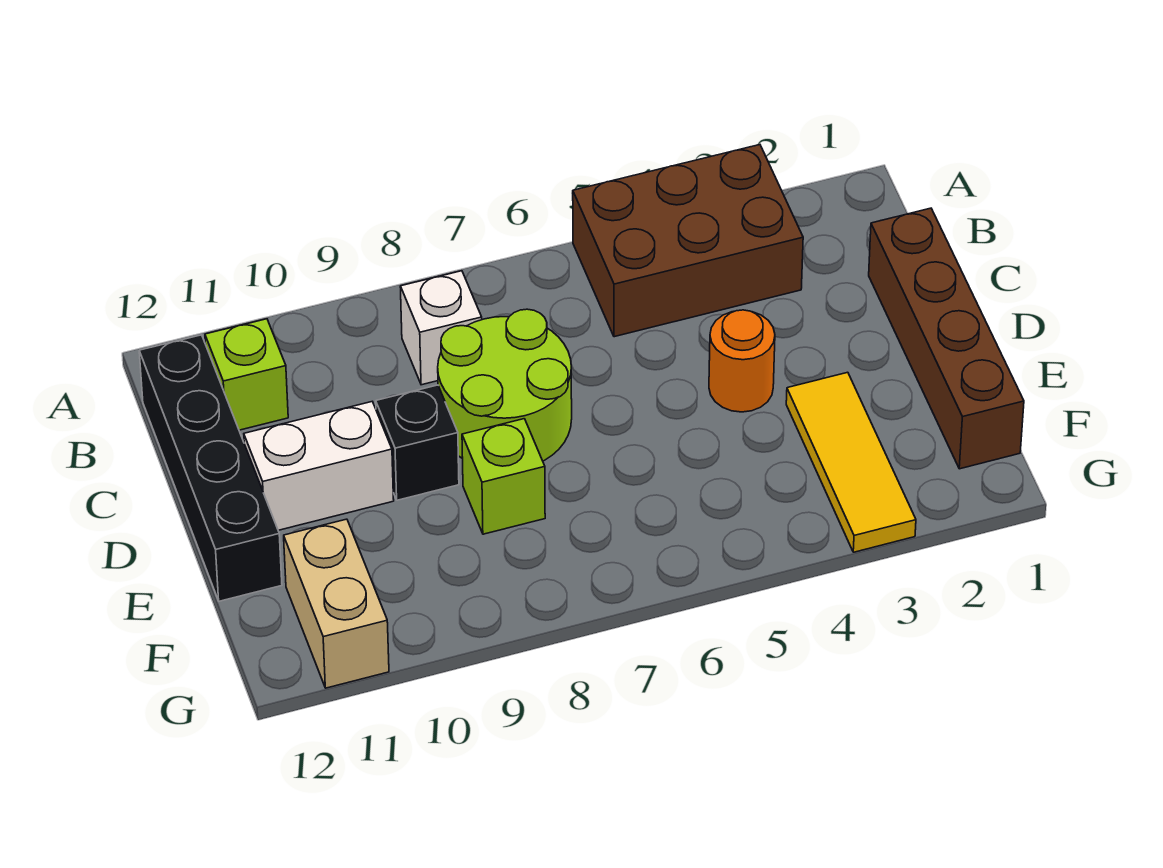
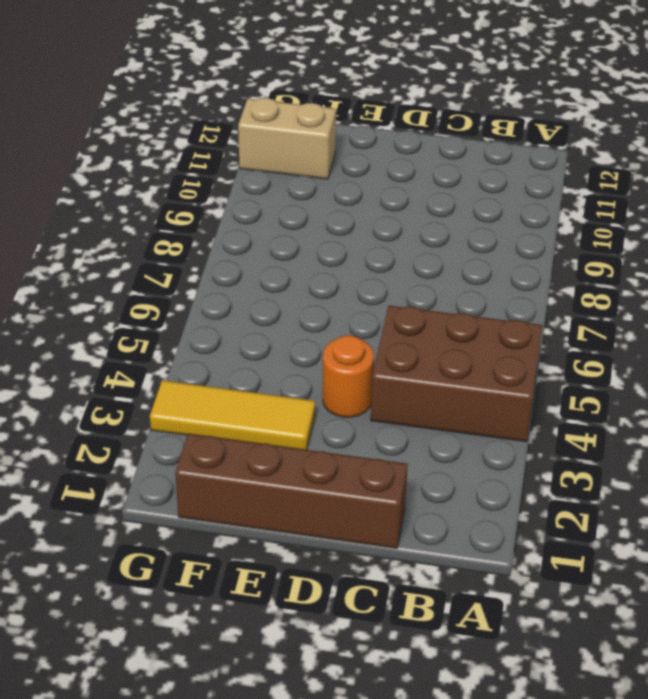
brown brick A4:C5 level 1 -> brown brick A3:B5 level 1
none -> white brick B8 level 1
none -> lime brick B11 level 1
none -> black brick B12:E12 level 1

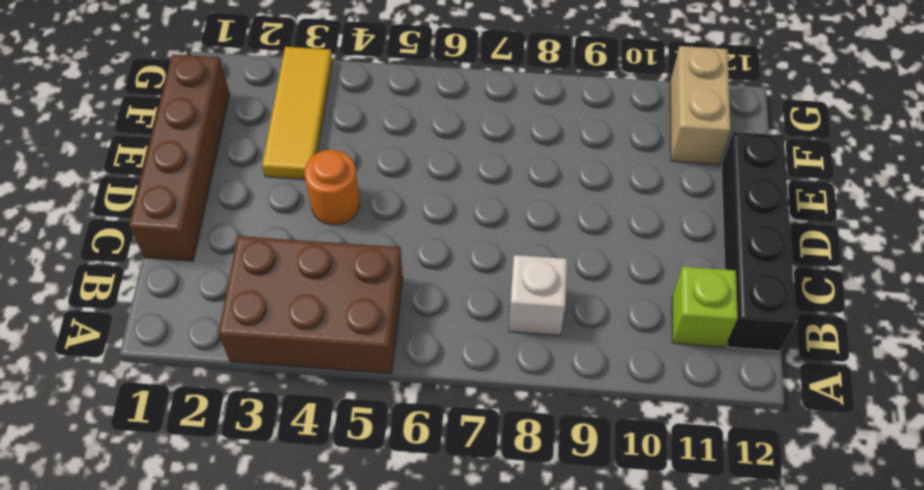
none -> lime round brick C7:D8 level 1
none -> black brick D9 level 1
none -> white brick D10:D11 level 1

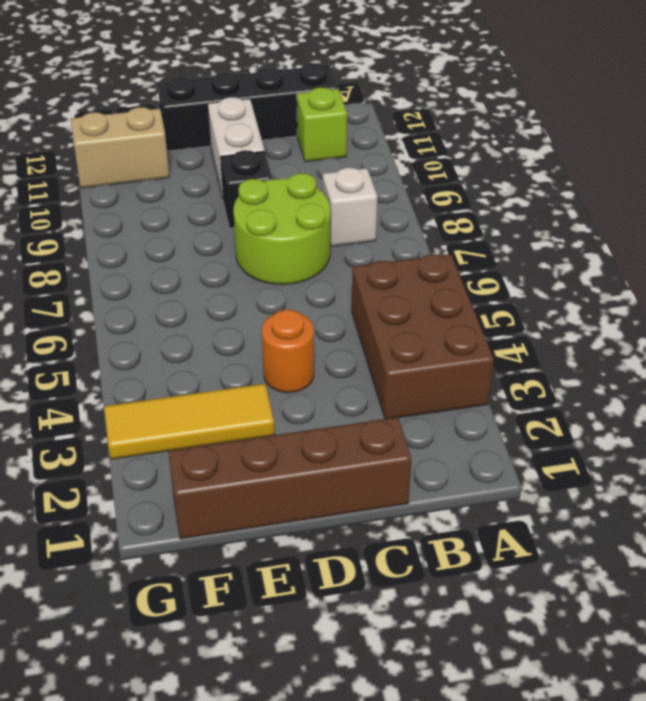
none -> lime brick E8 level 1

